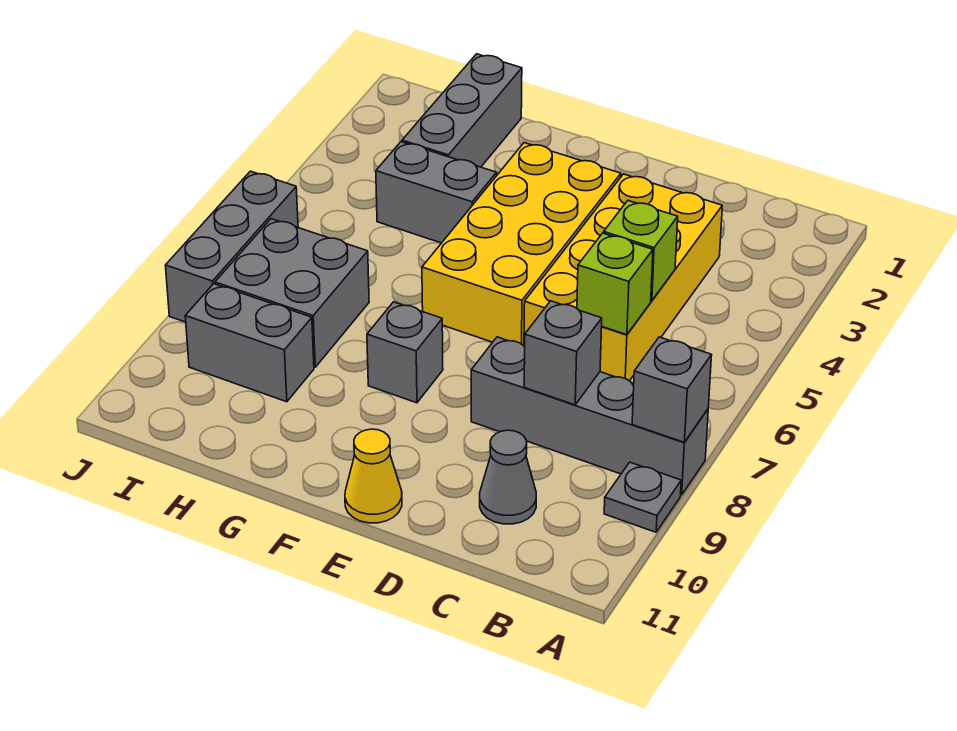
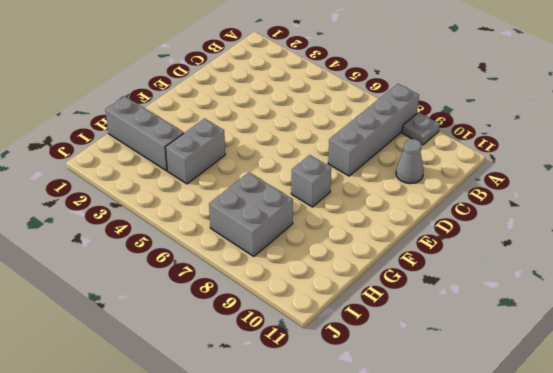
none -> yellow brick C3:D6 level 1
none -> yellow brick E3:F6 level 1
none -> yellow cone E11 level 1

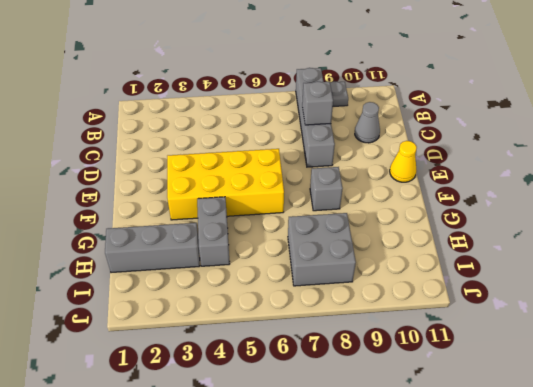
none -> yellow brick C3:D6 level 1
none -> grey brick H9:I9 level 1
none -> grey brick J6:J8 level 1

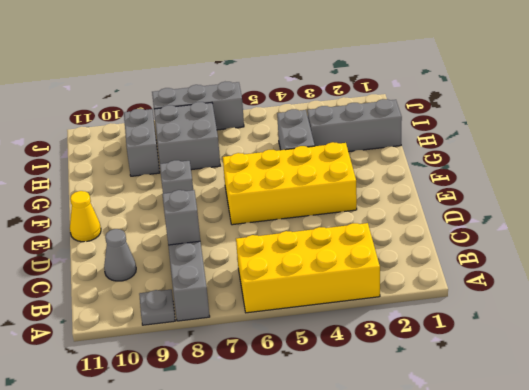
yellow brick A3:B6 level 1 -> yellow brick C3:D6 level 1
none -> grey brick A8 level 2
none -> lime brick C5 level 2
none -> lime brick C6 level 2

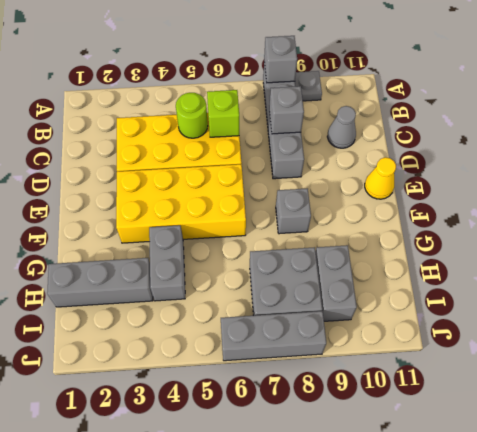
lime round brick C5 level 2 -> lime brick C5 level 2

